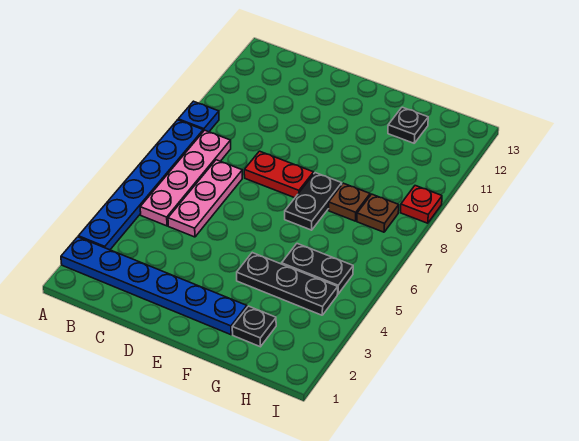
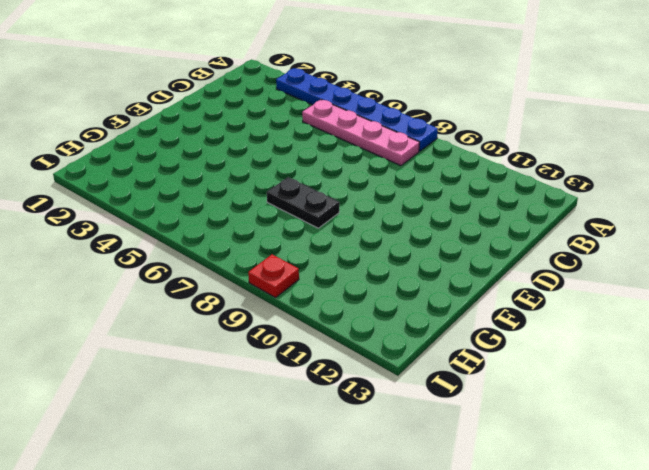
none -> blue plate A2:F2 level 1
none -> blue plate A9 level 1
none -> pink plate C5:C7 level 1

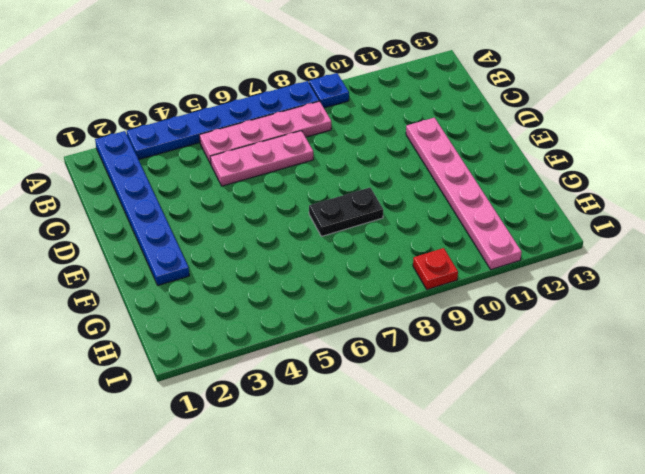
pink plate D11:I11 level 1 -> none
none -> red plate D8:E8 level 1
none -> black plate F4:H4 level 1
none -> black plate G2 level 1

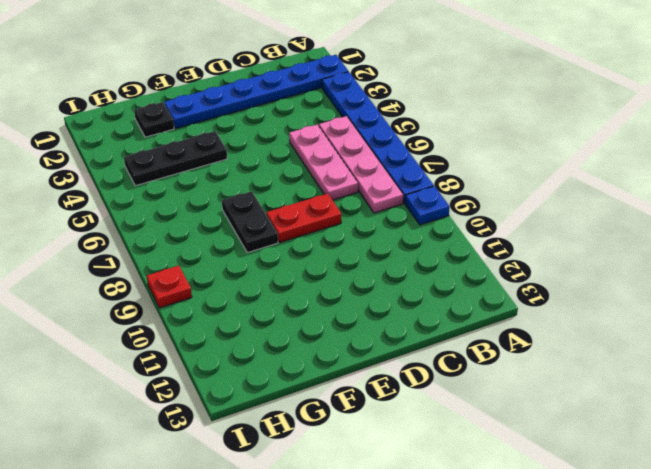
none -> black plate G5:H5 level 1
none -> brown plate G8 level 1
none -> black plate G12 level 1

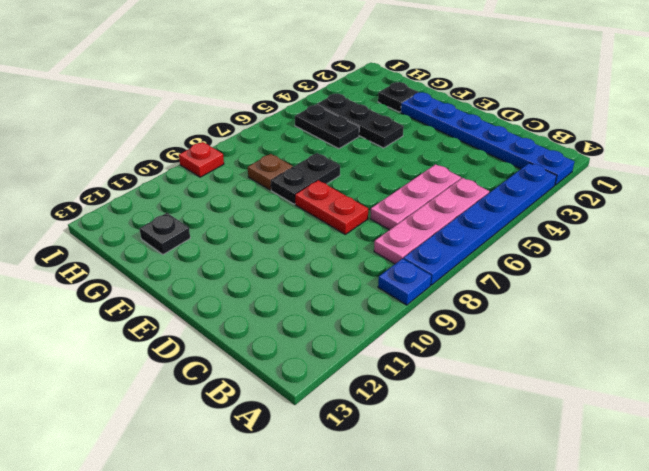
none -> brown plate H8 level 1

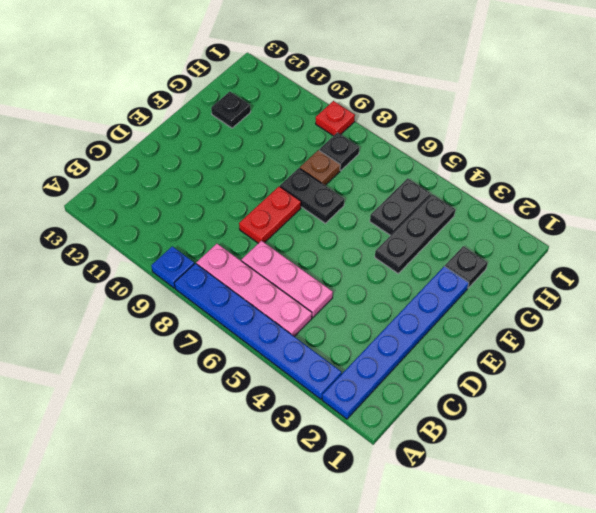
black plate H8 level 1 -> brown plate H8 level 1

